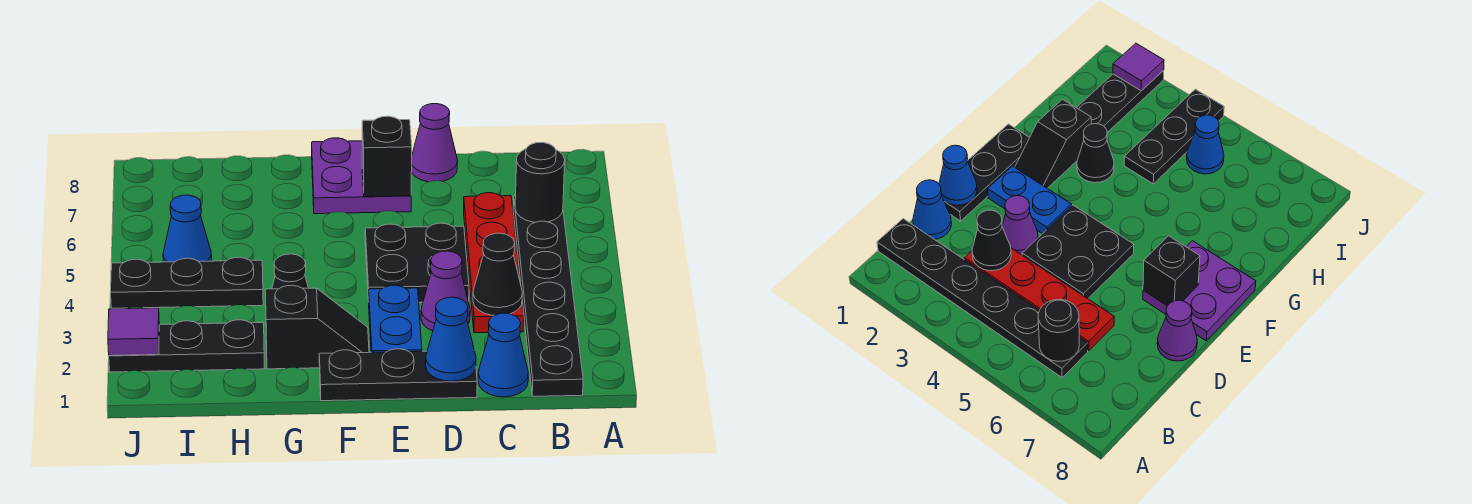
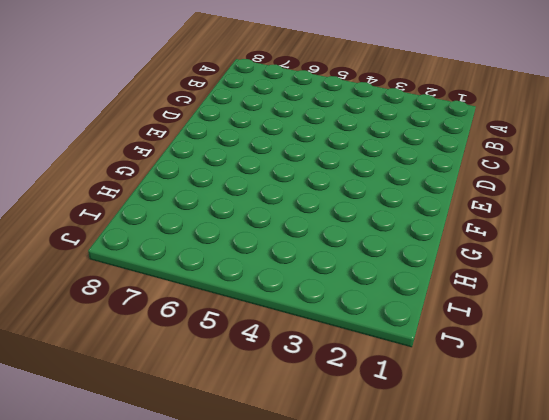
none -> black plate B1:B6 level 1
none -> blue cone C1 level 1
none -> red plate C3:C6 level 1

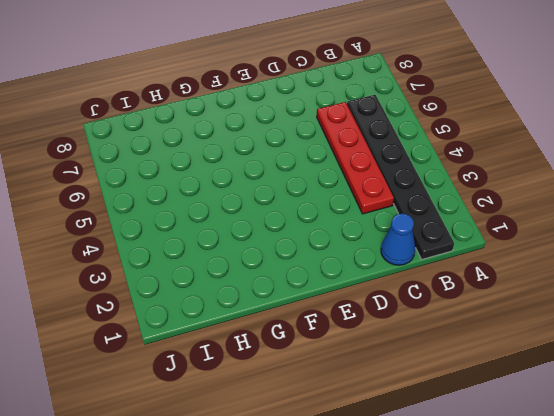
none -> black plate D1:F1 level 1
none -> purple cone D3 level 1
none -> black plate D4:E5 level 1

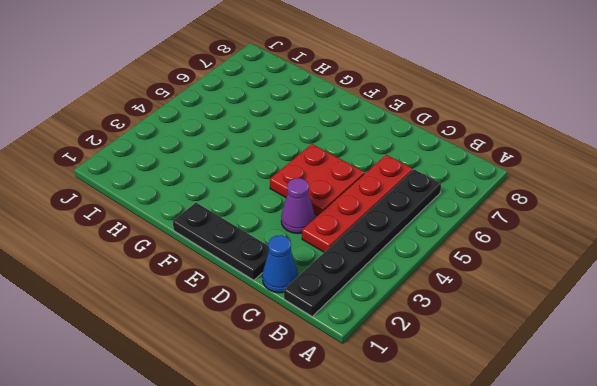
red plate D4:E5 level 1 -> black plate D4:E5 level 1
none -> purple cone D8 level 1
none -> blue plate E2:E3 level 1
none -> purple plate E7:F8 level 1

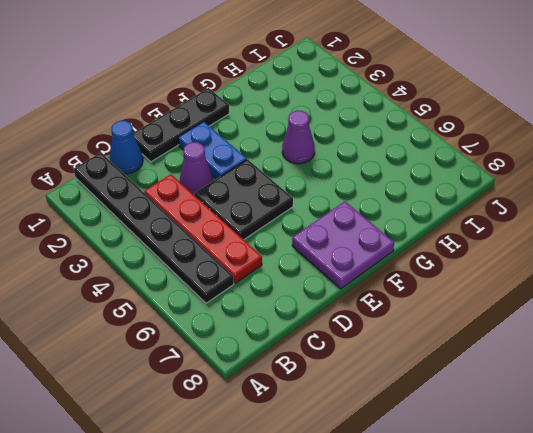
purple cone G4 level 1 -> purple cone D8 level 1
none -> black slope F2:G2 level 1 top G
none -> black cone G3 level 1
none -> black plate H2:J2 level 1

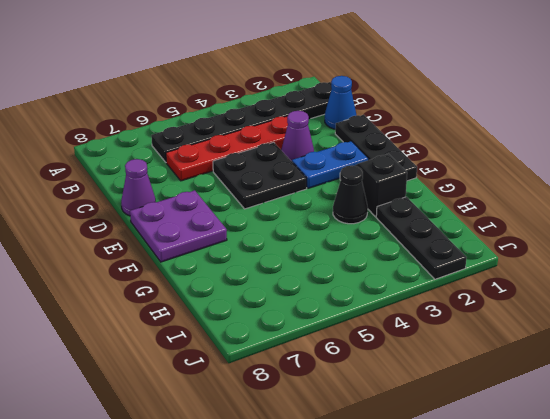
none -> black plate H4:J4 level 1
none -> blue cone I5 level 1
none -> black round brick B6 level 2

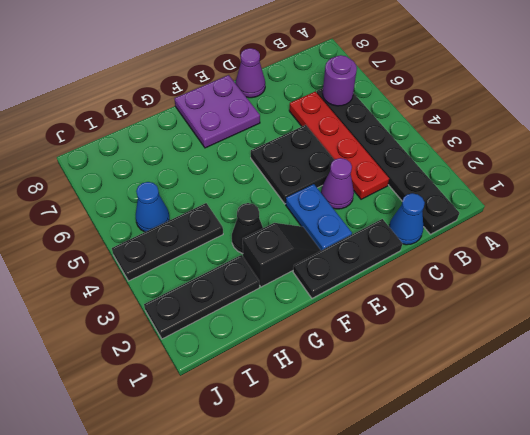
purple round brick B6 level 2 -> black round brick B6 level 2
none -> black cone C3 level 2
none -> blue cone D1 level 2
none -> black brick E7 level 2

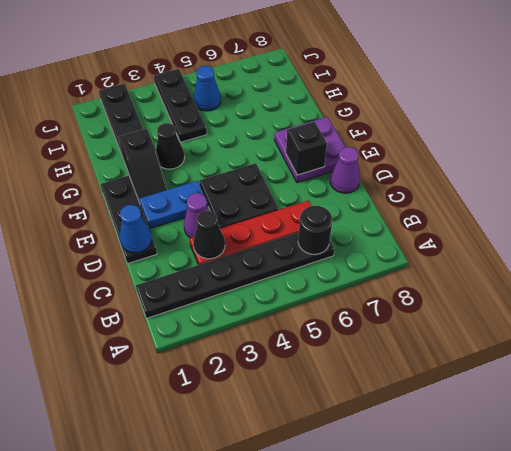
none -> blue cone C1 level 1
none -> purple tile J2 level 2

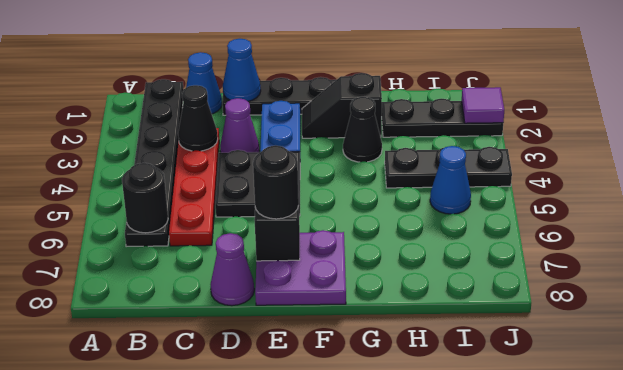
black round brick E7 level 3 -> none

